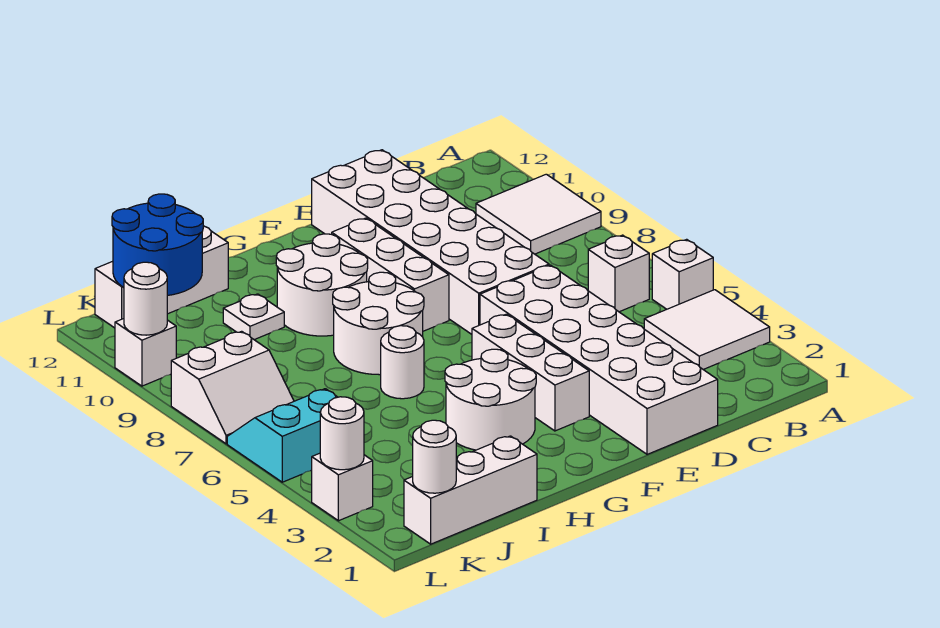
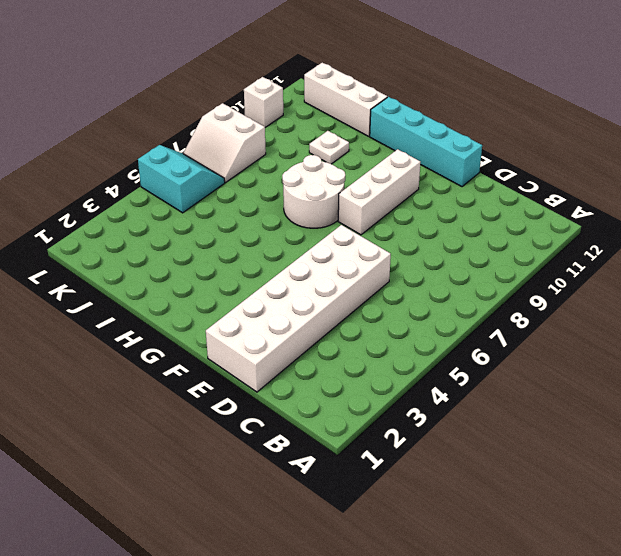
cyan brick E12:H12 level 1 -> white brick D7:E12 level 1
none -> white tile A3:B4 level 1
none -> white brick A5 level 1
none -> white tile A9:B10 level 1

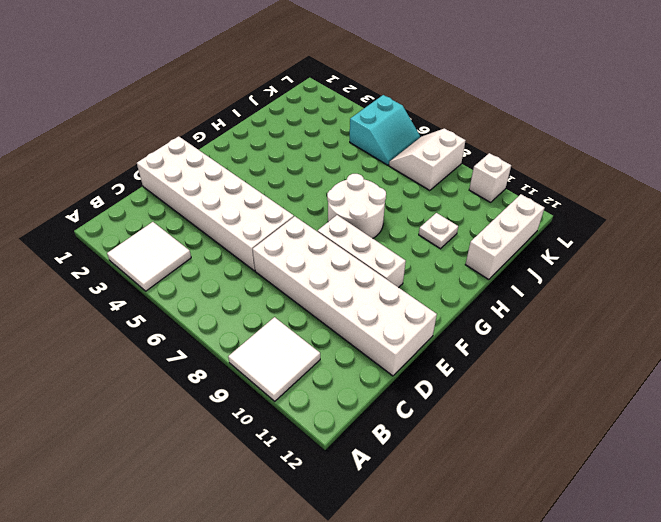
none -> white brick A5 level 1
none -> white brick B6 level 1
none -> white brick F3:F5 level 1

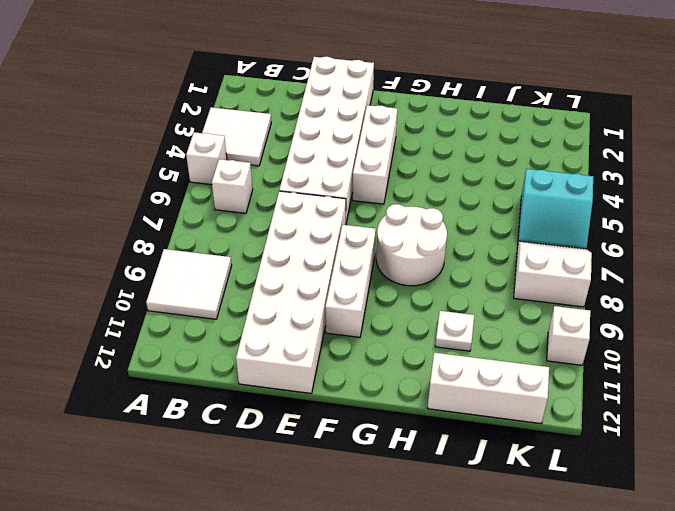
none -> white round brick G3:H4 level 1
none -> white round brick G9:H10 level 1
none -> white round brick H6 level 1

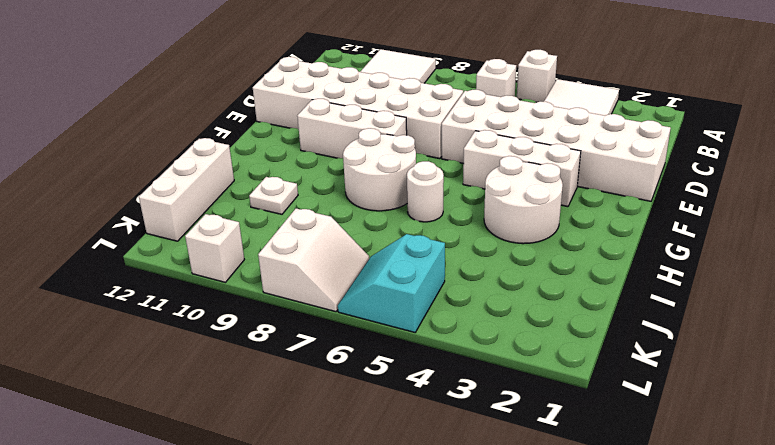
none -> white round brick G9:H10 level 1
none -> white brick I1:K1 level 1
none -> white brick L3 level 1

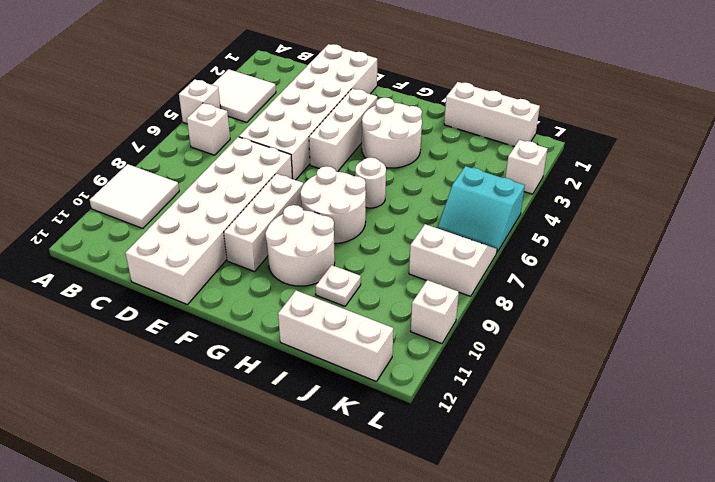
none -> blue round brick J11:K12 level 2
none -> white round brick K1 level 2
none -> white round brick L3 level 2

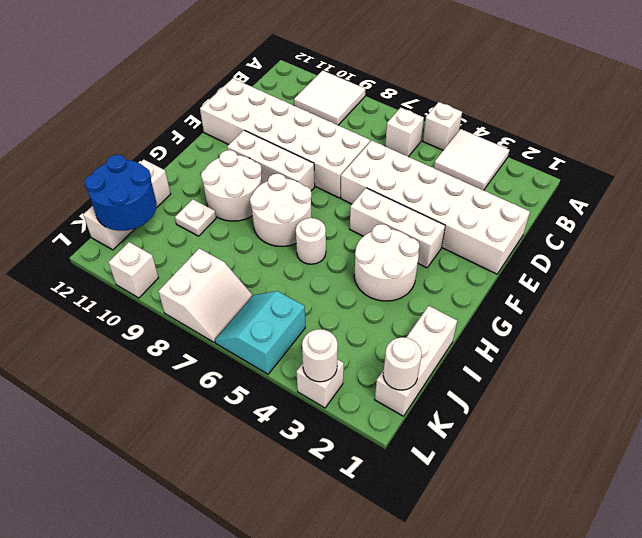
none -> white round brick L10 level 2

